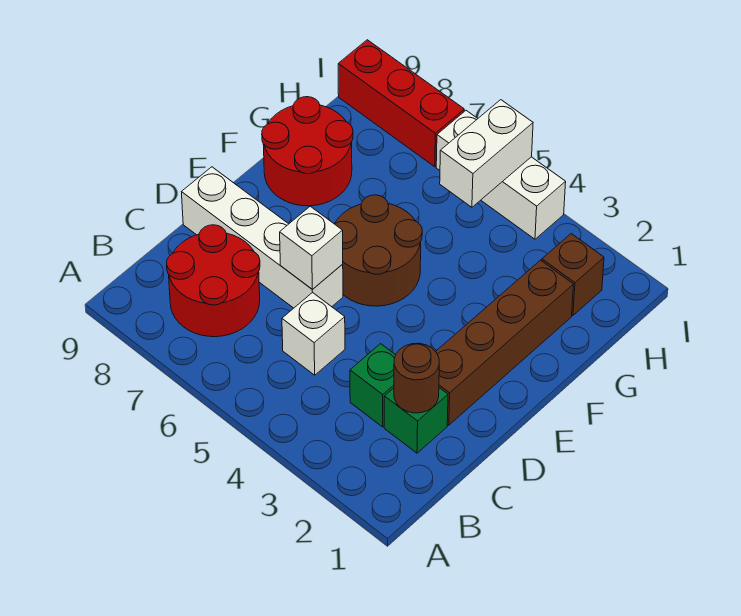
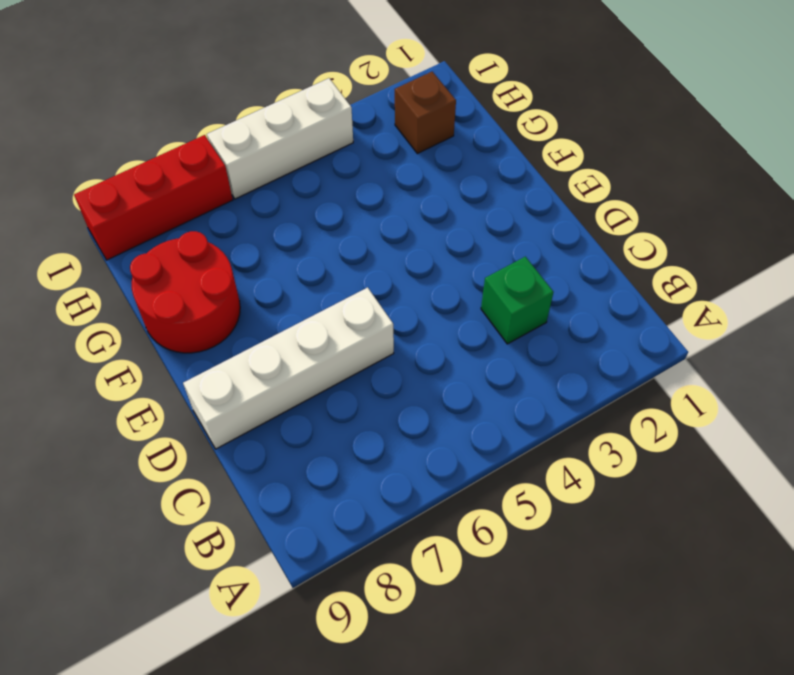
none -> red round brick B7:C8 level 1
none -> green brick C2 level 1
none -> white brick C5 level 1

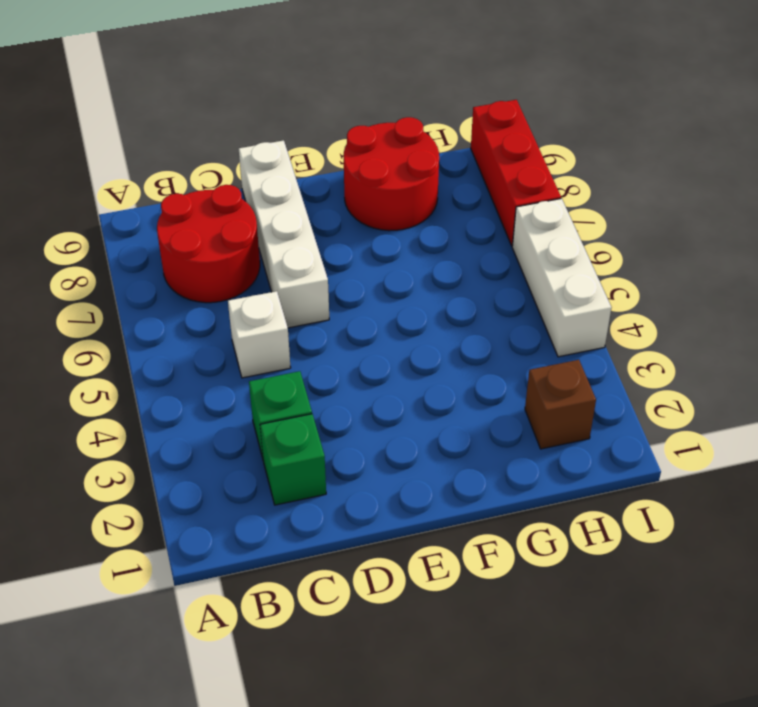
none -> brown brick D2:G2 level 1
none -> brown round brick E5:F6 level 1
none -> brown round brick C2 level 2

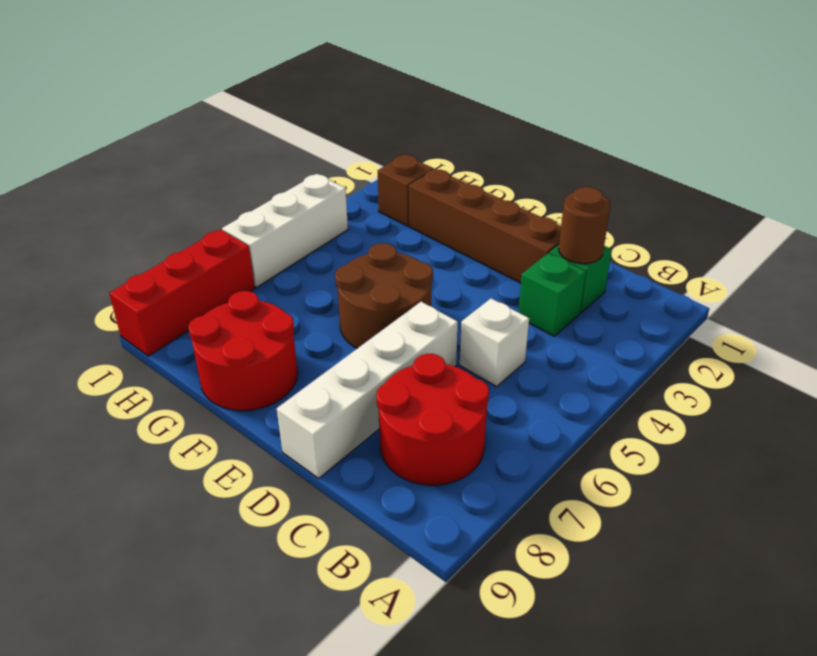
none -> white brick D6 level 2
none -> white brick H5:I5 level 2

